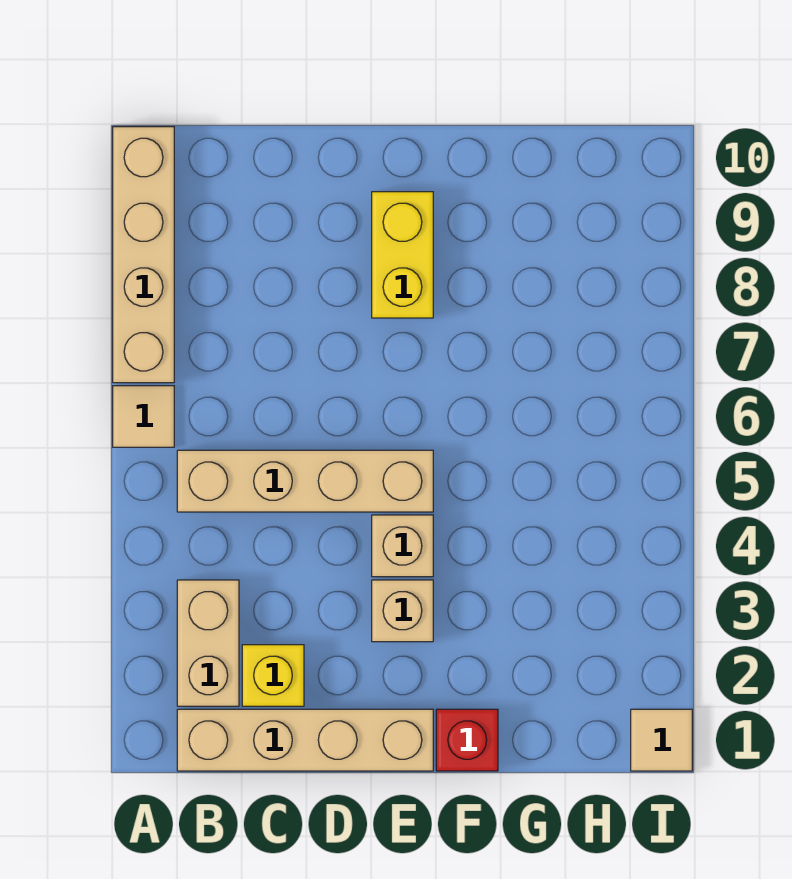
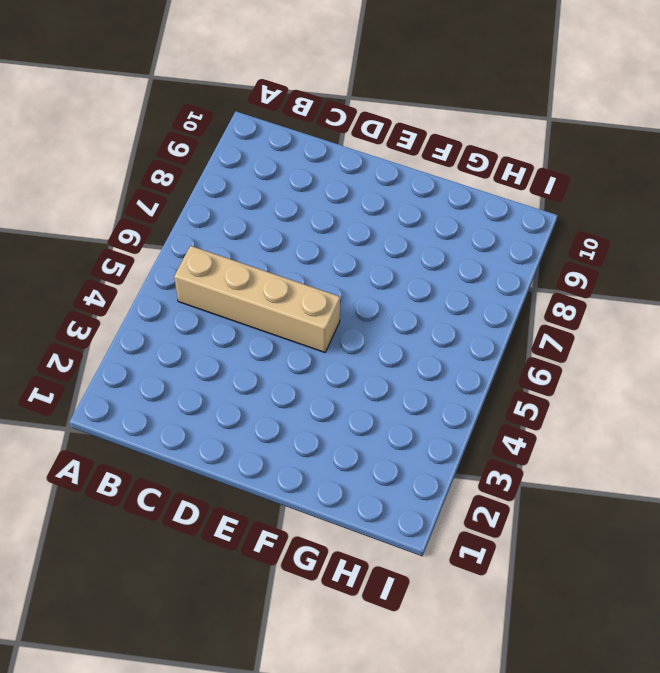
none -> tan tile A6 level 1
none -> tan brick A7:A10 level 1

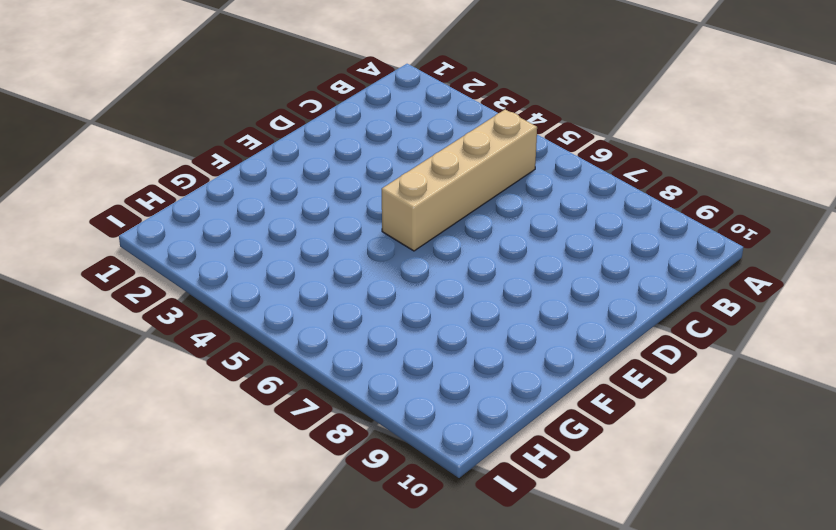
none -> tan tile A6 level 1
none -> tan brick A7:A10 level 1

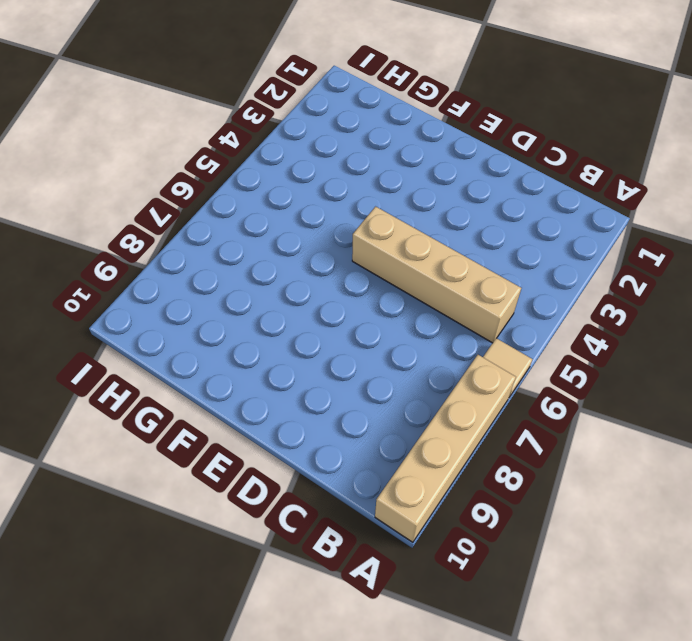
none -> tan brick B1:E1 level 1
none -> tan brick B2:B3 level 1

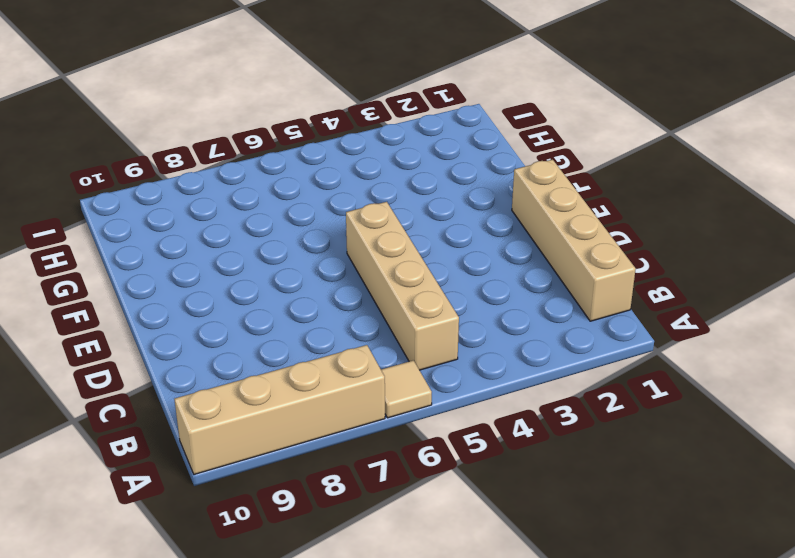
none -> tan brick B2:B3 level 1
none -> yellow brick C2 level 1

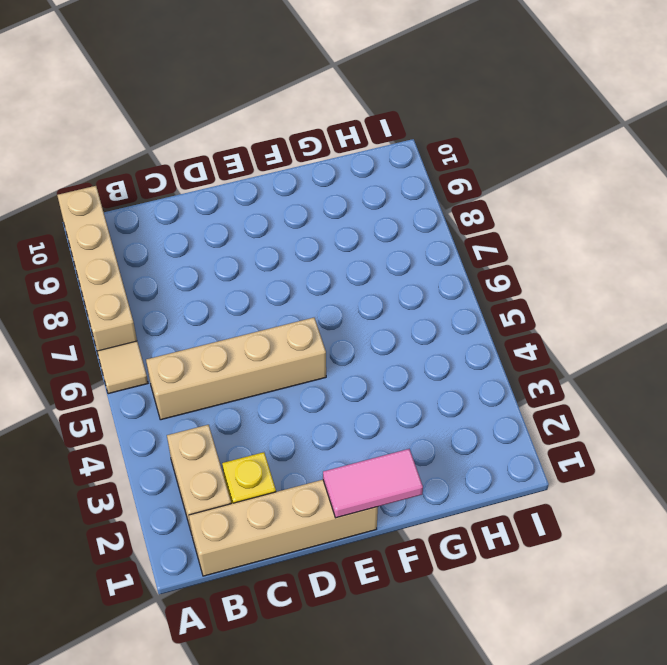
pink tile E1:F1 level 2 -> none
none -> tan brick E3 level 1
none -> tan brick E4 level 1

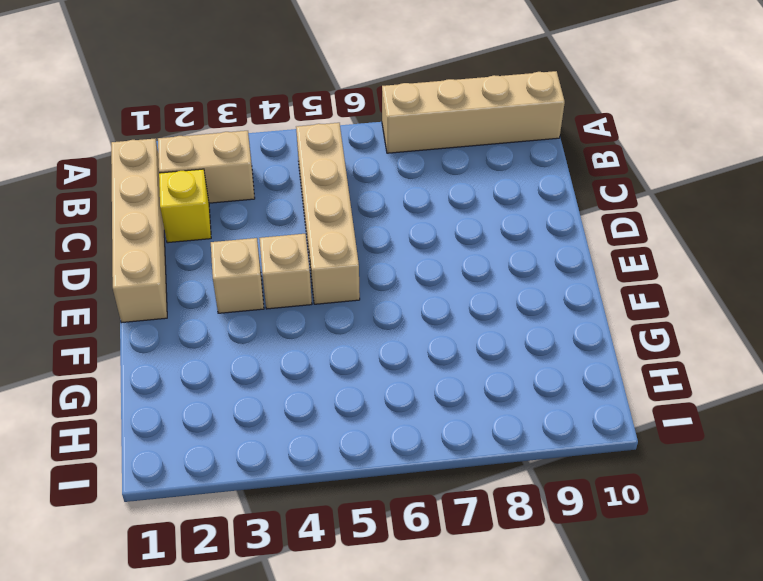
none -> tan tile A6 level 1
none -> yellow brick E8:E9 level 1

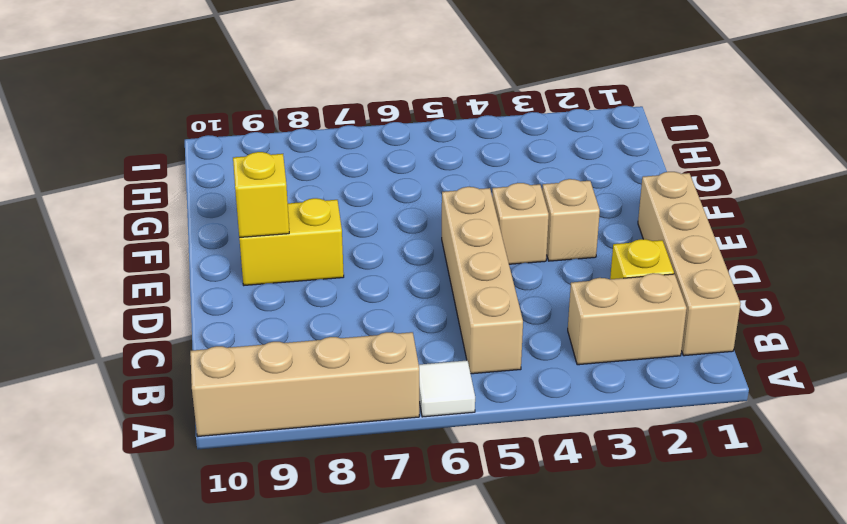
white tile A6 level 1 -> tan tile A6 level 1
yellow brick E9 level 2 -> none
none -> red brick F1 level 1
none -> tan tile I1 level 1

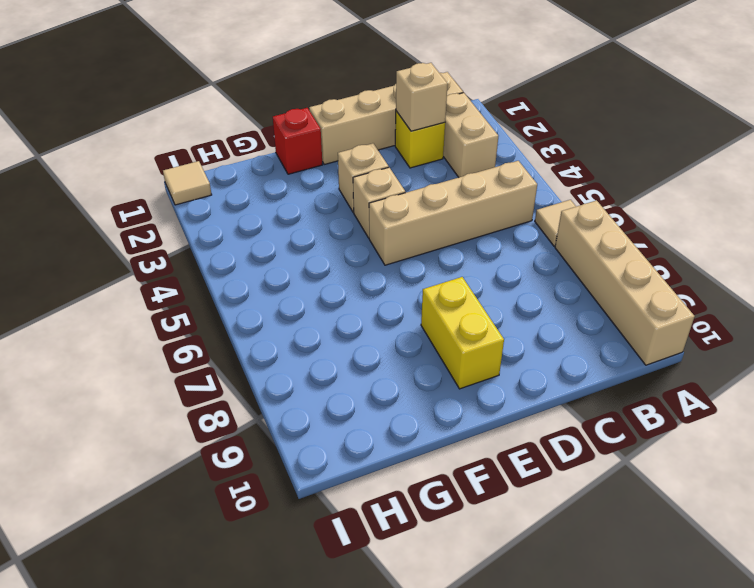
tan brick C2 level 2 -> none

